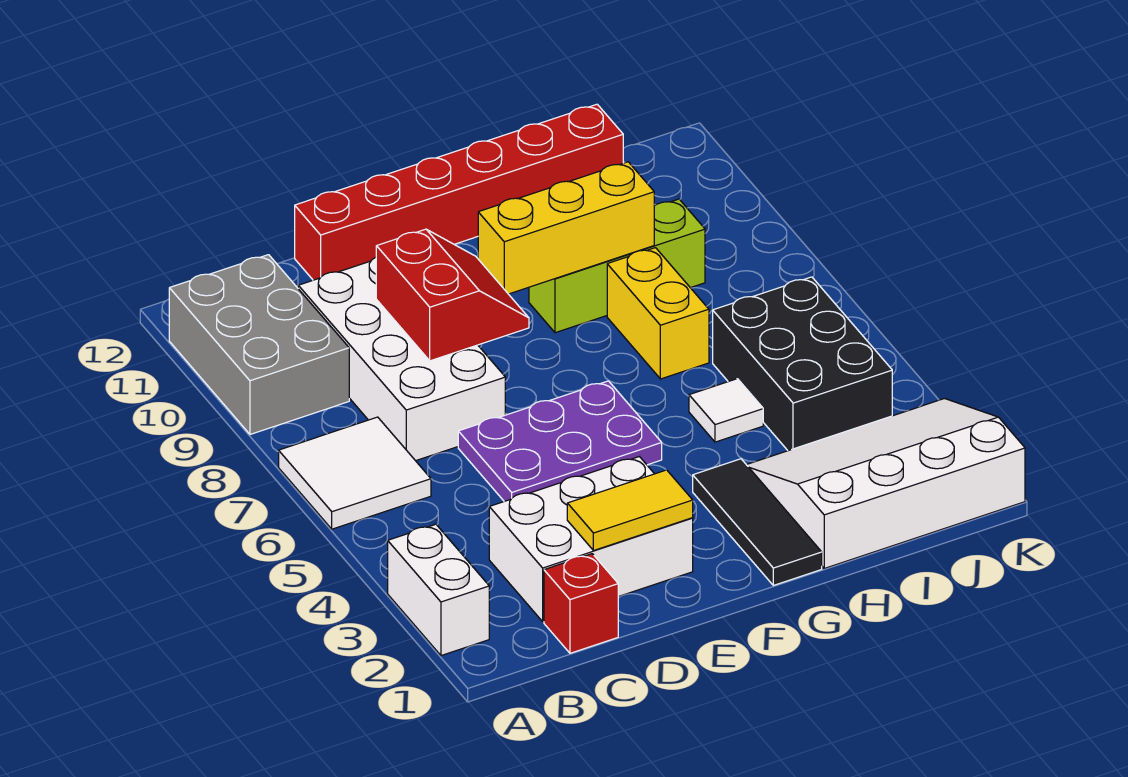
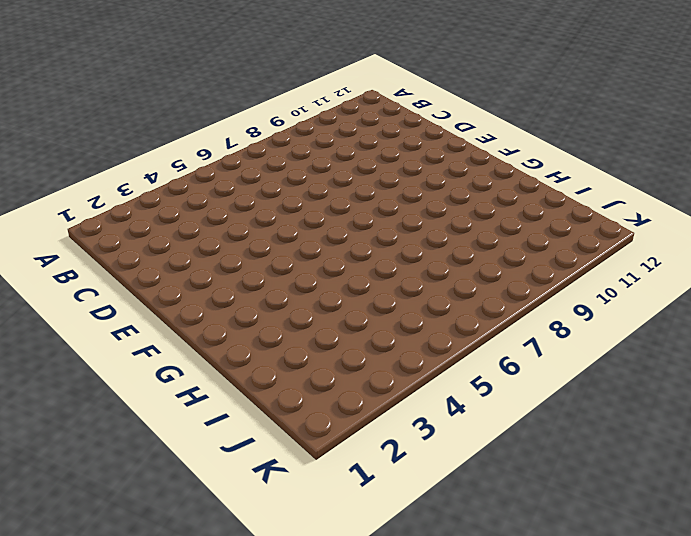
none -> white brick A2:A3 level 1
none -> white tile A6:B7 level 1
none -> grey brick A9:B11 level 1

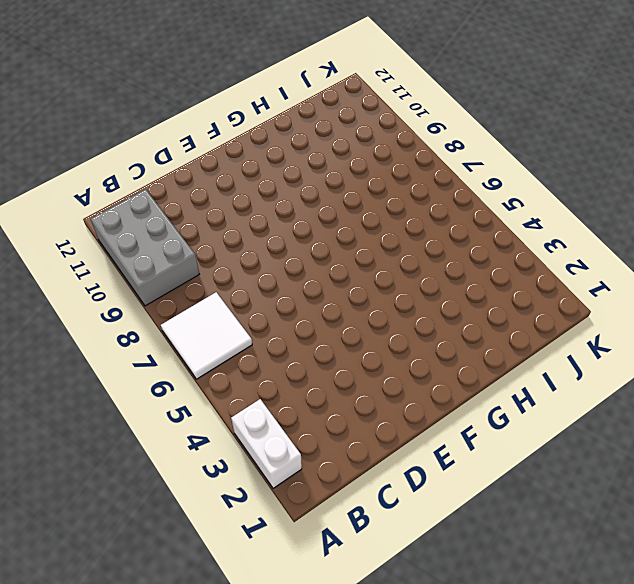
none -> red brick C1 level 1
none -> white brick C2:E3 level 1
none -> white brick C7:D10 level 1

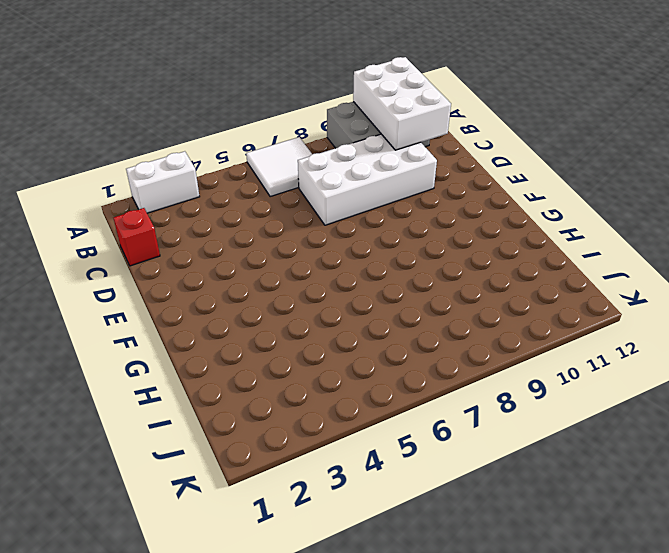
white brick A10:C11 level 2 -> white brick C2:E3 level 1
none -> purple plate D5:F6 level 1
none -> red brick D12:I12 level 1
none -> black tile G1:G3 level 1

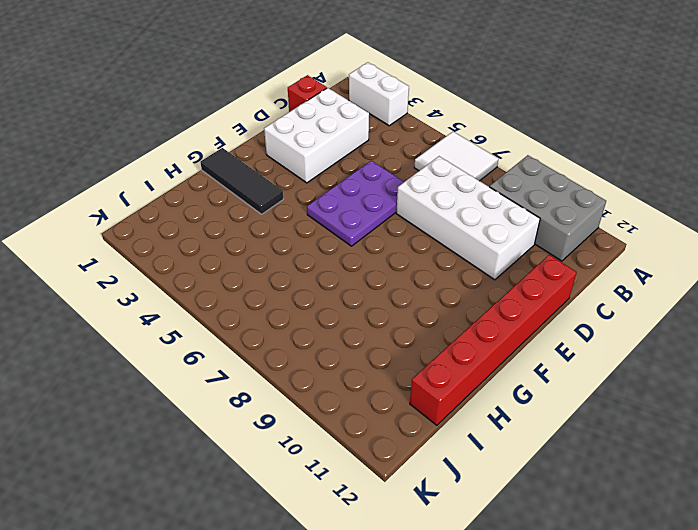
none -> lime brick G9:I9 level 1
none -> white slope H1:K3 level 1 top 1
none -> white tile H5 level 1

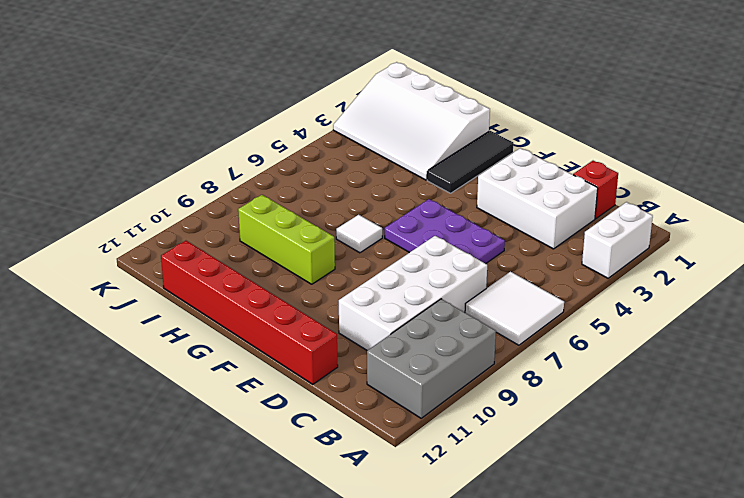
white tile G7 level 1 -> white tile H5 level 1
none -> yellow brick H7:H8 level 1
none -> black brick I4:J6 level 1
none -> yellow tile D2:E2 level 2

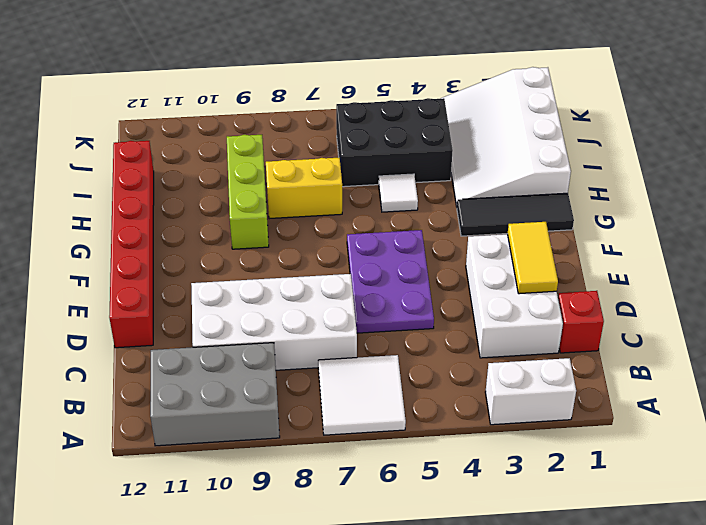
none -> red slope D8:E9 level 2 top D
none -> yellow brick F9:H9 level 2

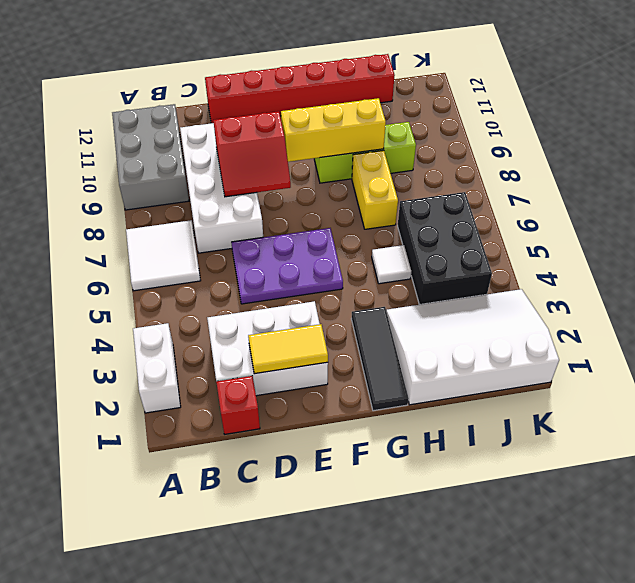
red slope D8:E9 level 2 top 9 -> red slope D8:E9 level 2 top D

